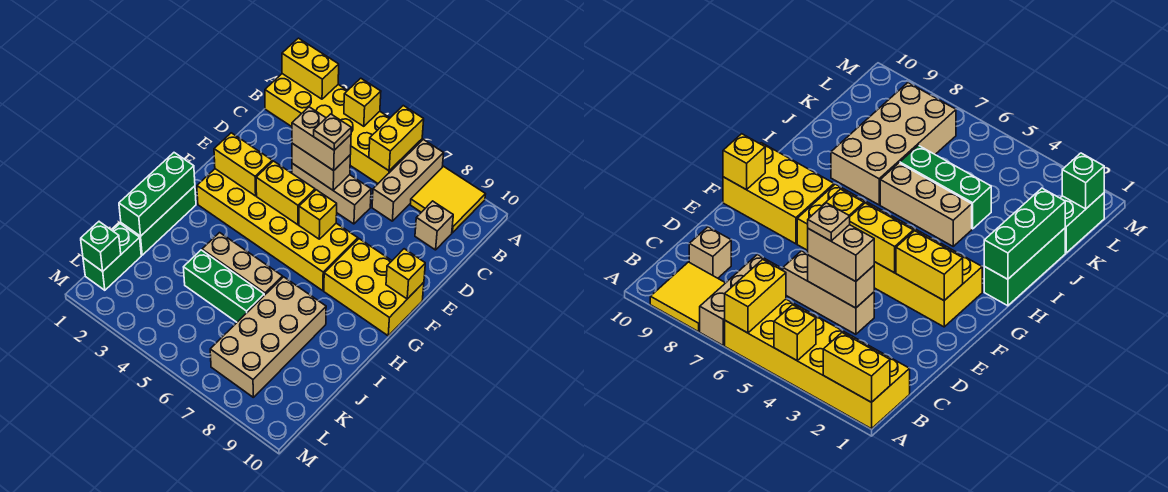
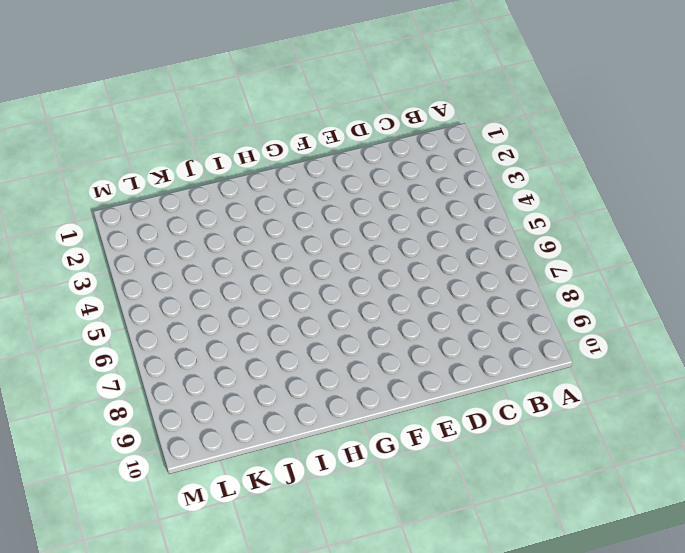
none -> yellow brick A1:B6 level 1
none -> tan brick A7:C7 level 1
none -> yellow tile A8:B9 level 1

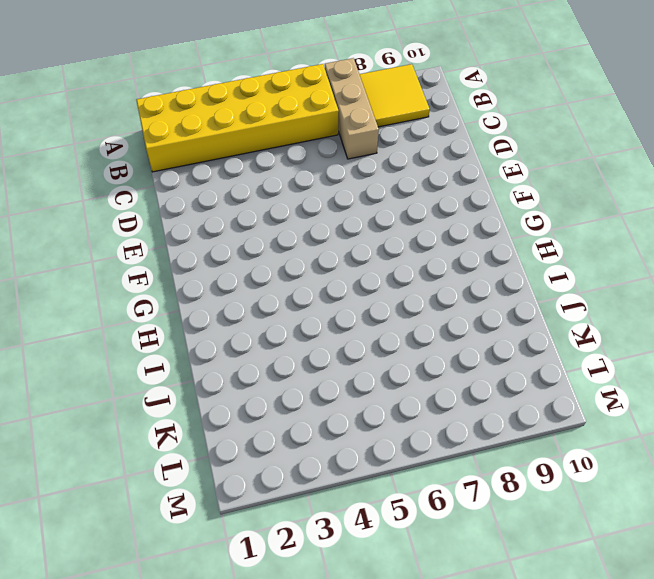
none -> tan brick C9 level 1
none -> tan brick D4:D6 level 1
none -> yellow brick F2:G7 level 1

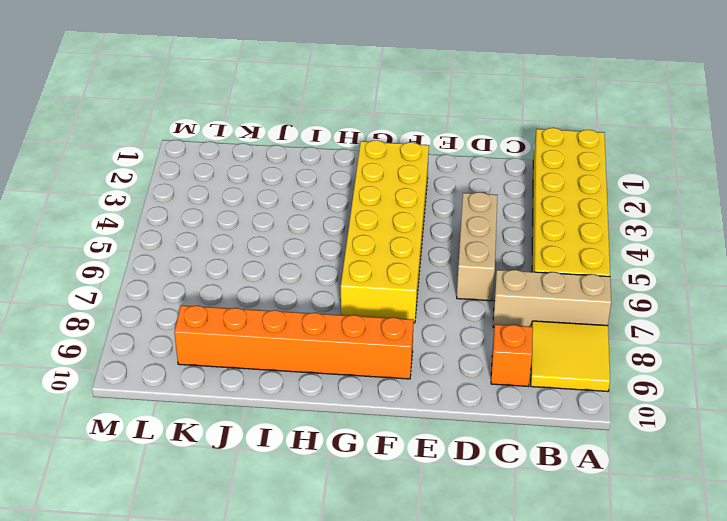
orange brick C9 level 1 -> tan brick C9 level 1
orange brick F9:K9 level 1 -> yellow brick F8:G10 level 1
none -> green brick H1:J1 level 1
none -> tan brick I4:I6 level 1
none -> tan brick I7:L8 level 1

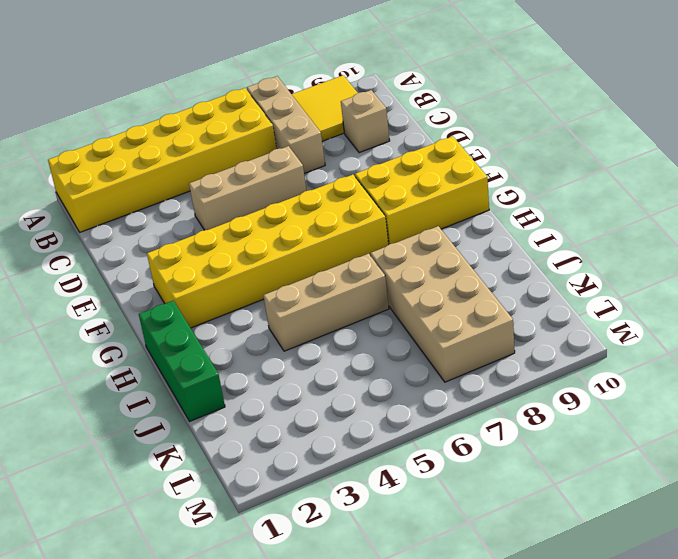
none -> green brick J4:J6 level 1
none -> green brick K1:L1 level 1
none -> yellow brick A1:A2 level 2

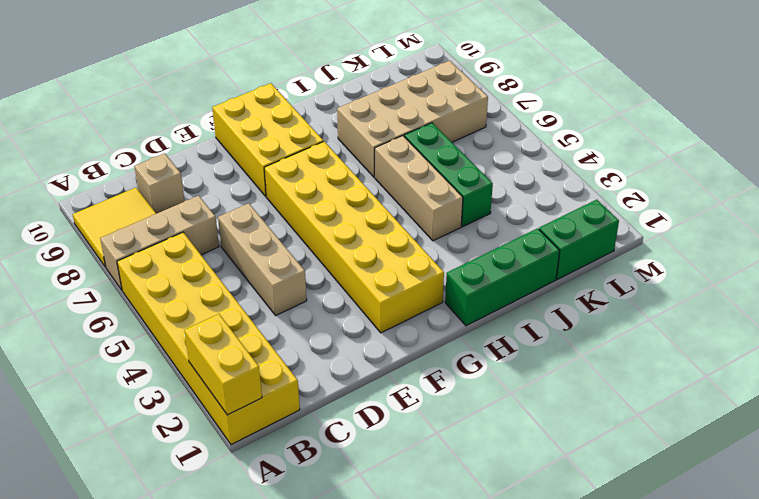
none -> yellow brick A4 level 2
none -> yellow brick A6:B6 level 2
none -> tan brick D4:D5 level 2

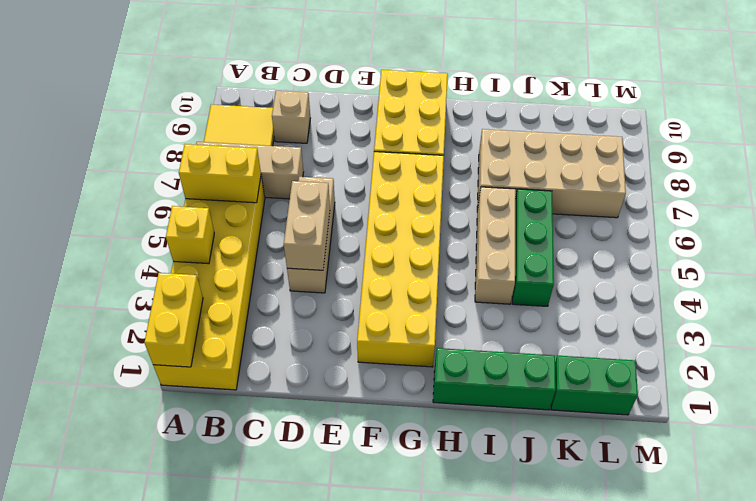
none -> yellow brick F2:F3 level 2
none -> yellow brick F4:F5 level 2
none -> yellow brick F6 level 2

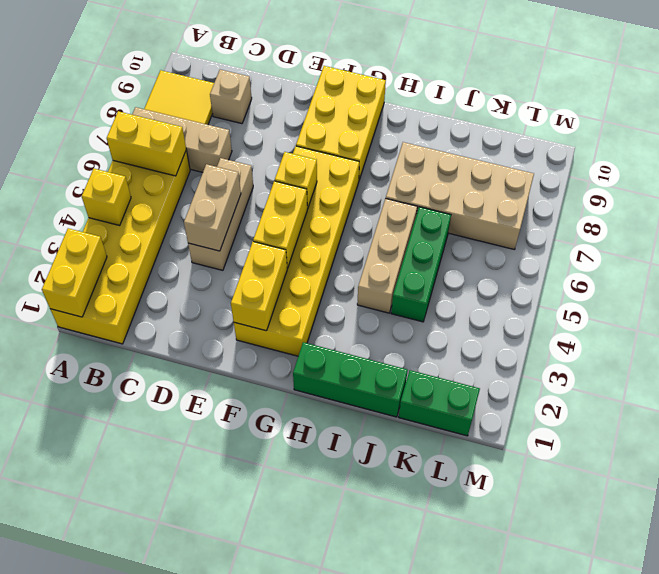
none -> yellow brick F10 level 2
none -> green brick H1:J1 level 2
none -> green brick L1 level 2

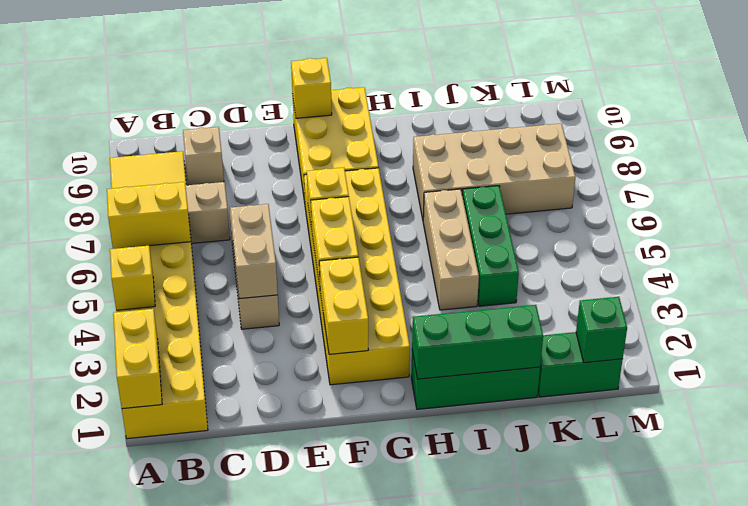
none -> tan brick D4:D5 level 3
none -> tan plate D5 level 4

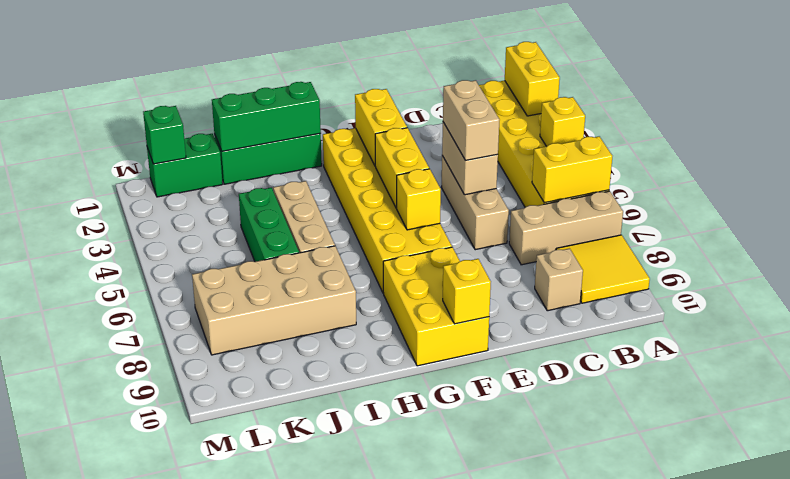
none -> tan plate D5 level 4

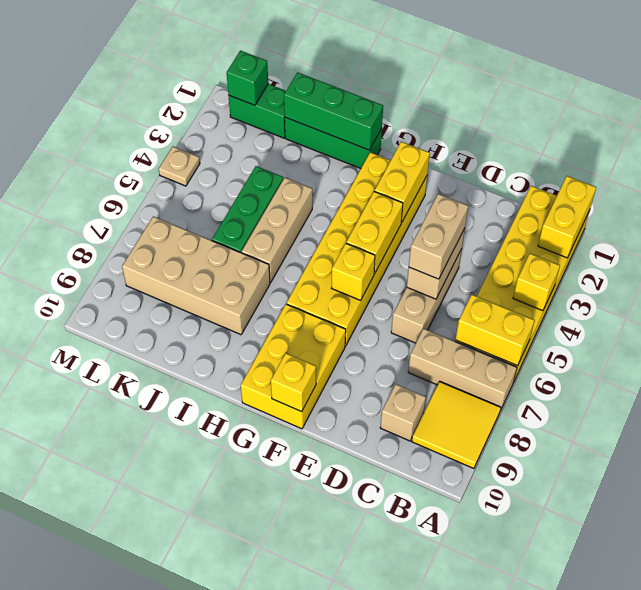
tan plate M4 level 1 -> tan plate D5 level 4

